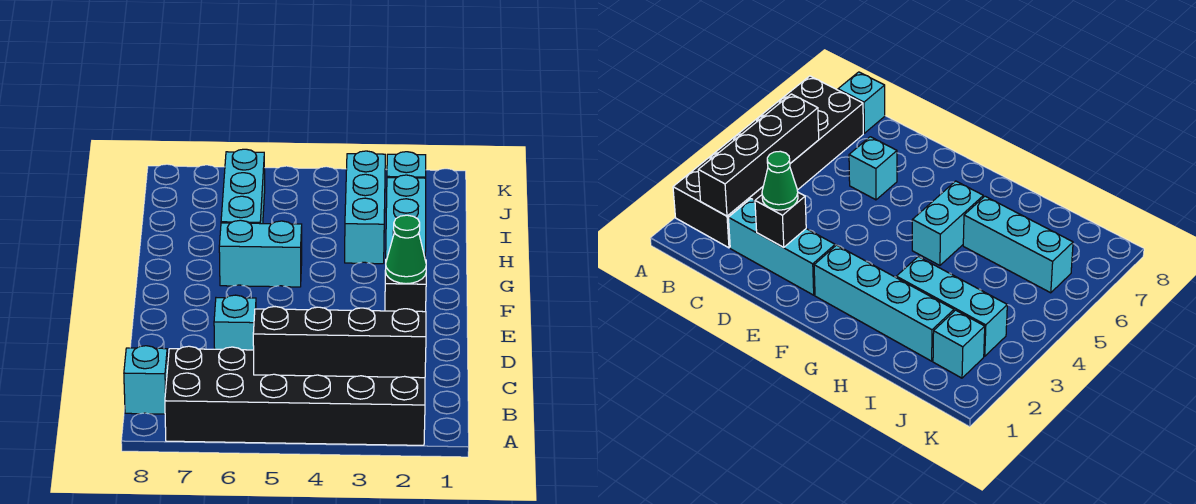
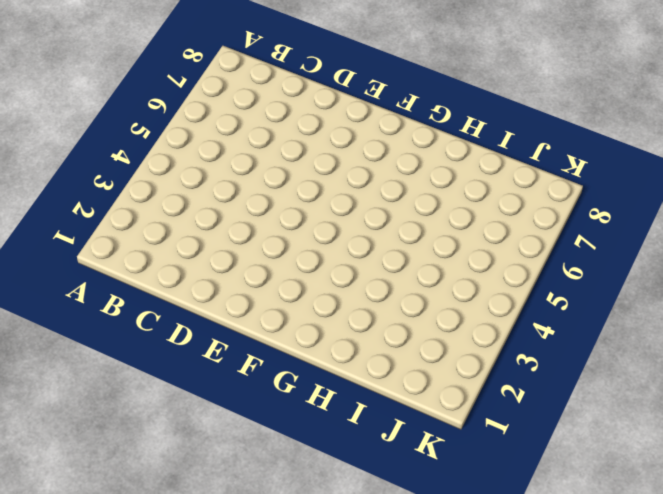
none -> black brick A2:B7 level 1
none -> cyan brick B8 level 1
none -> cyan brick C2:E2 level 1

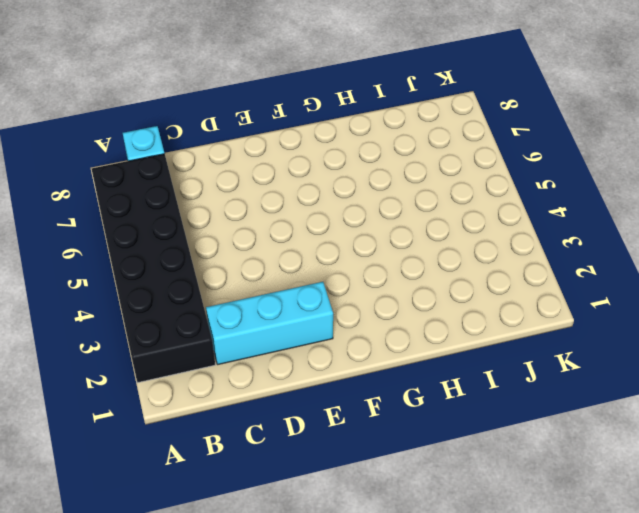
none -> cyan brick D6 level 1
none -> cyan brick F2:I2 level 1
none -> cyan brick G5:G6 level 1

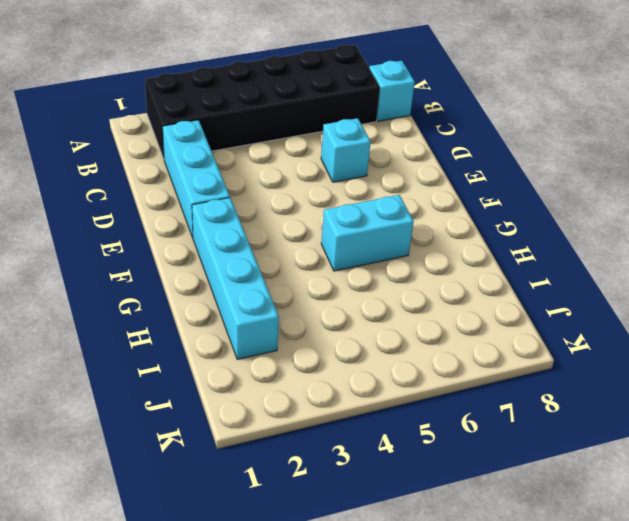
none -> cyan brick H3:J3 level 1
none -> cyan brick H6:J6 level 1
none -> cyan brick J2 level 1

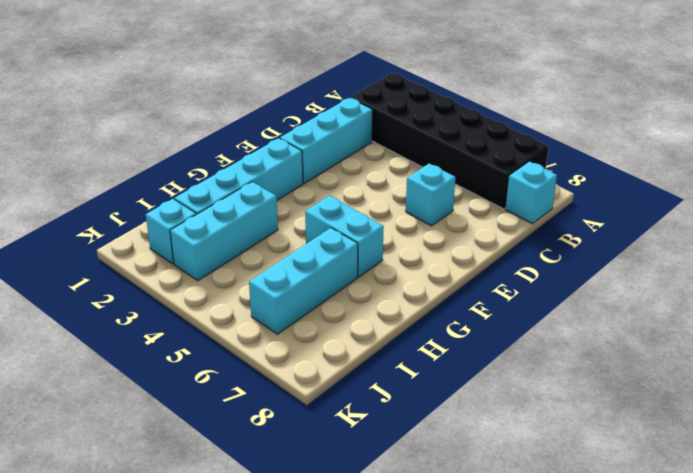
none -> black brick B2:B5 level 2
none -> black brick D2 level 2
none -> green cone D2 level 3

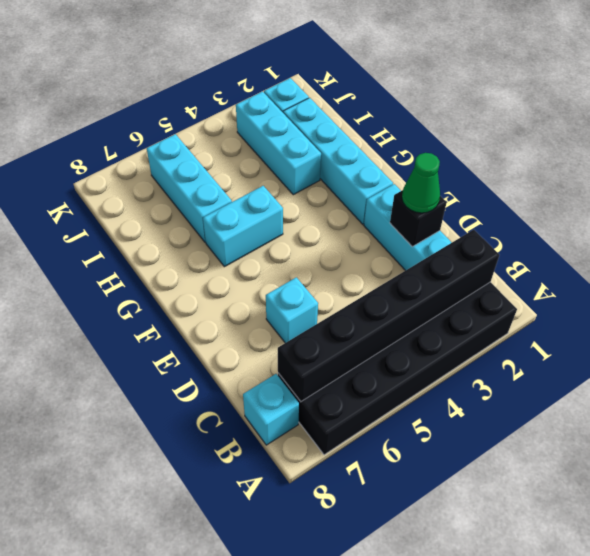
black brick B2:B7 level 2 -> black brick B2:B5 level 2

